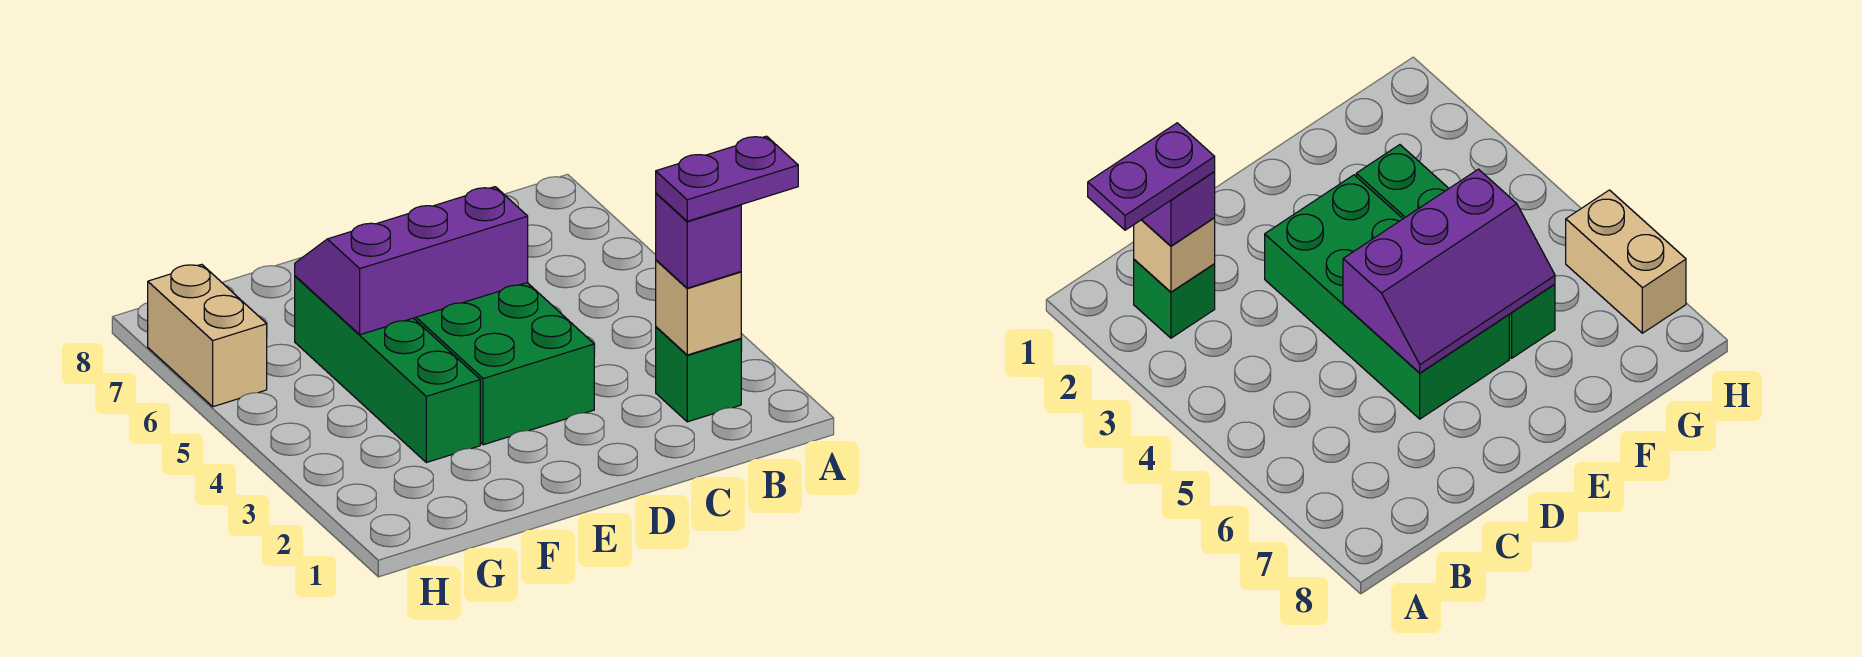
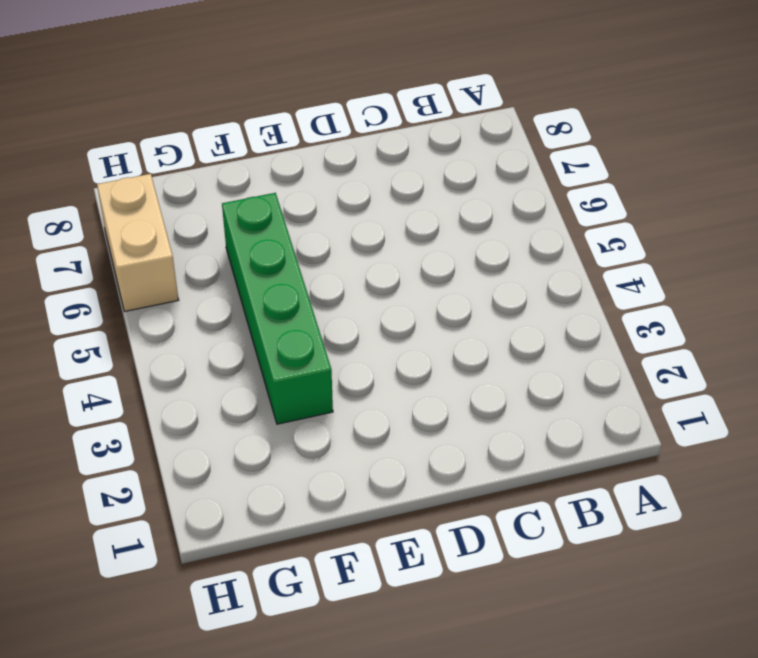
none -> green brick B2 level 1
none -> green brick D3:E6 level 1

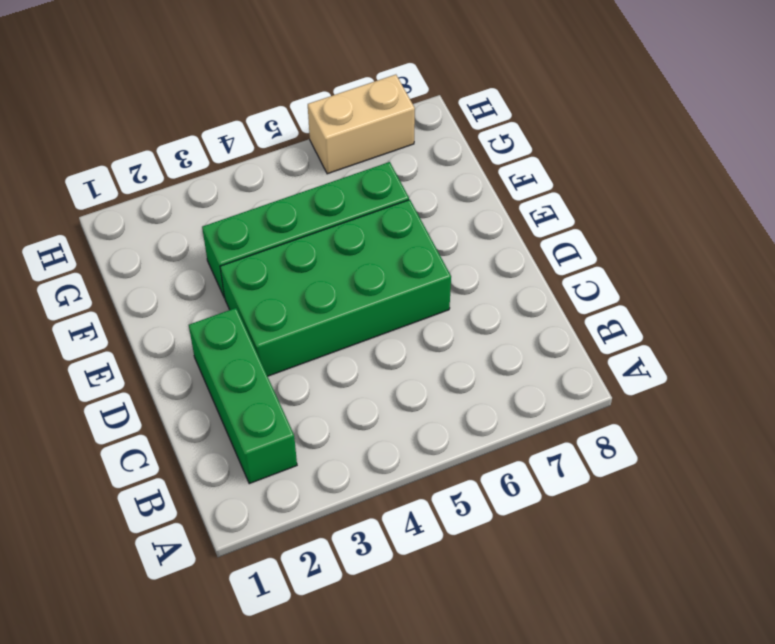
green brick B2:D2 level 1 -> green brick B2 level 1
none -> tan brick B2 level 2
none -> purple slope D5:F6 level 2 top 5

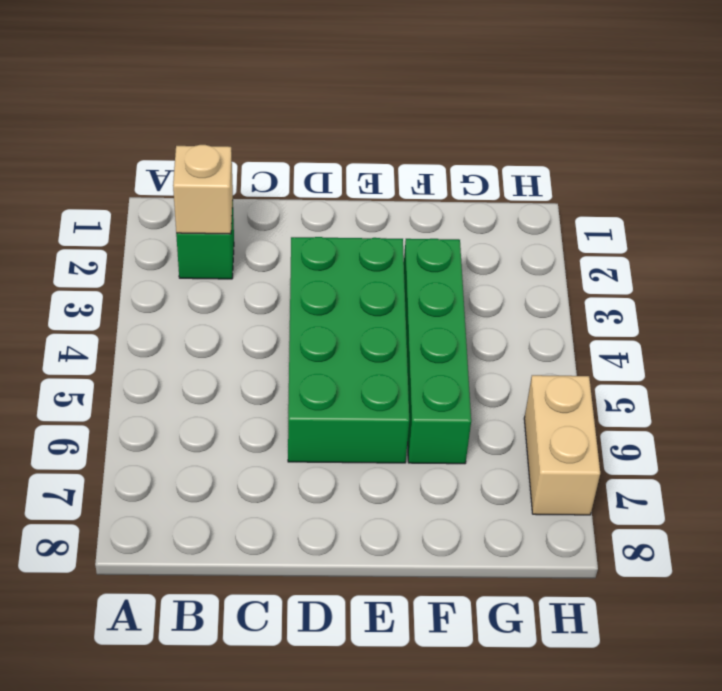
none -> purple slope D5:F6 level 2 top 5
none -> purple brick B2 level 3

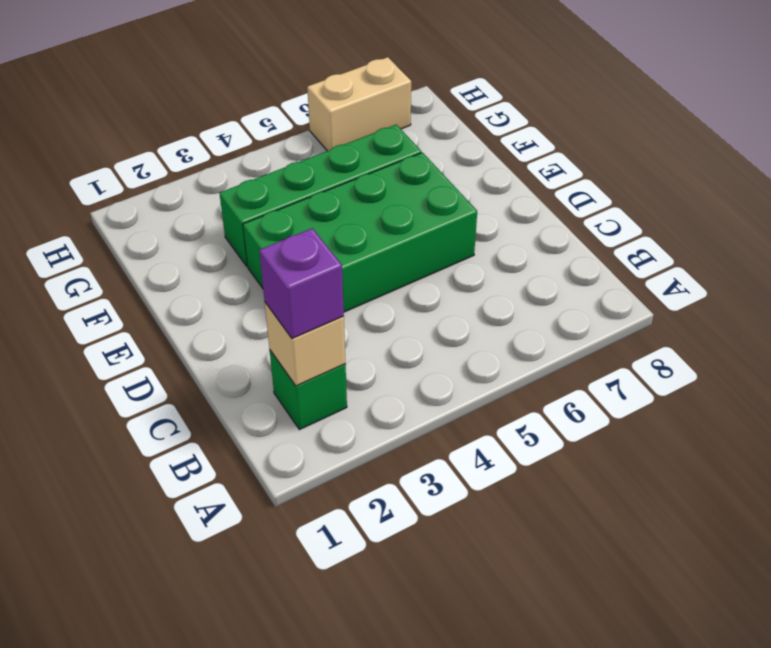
none -> purple slope D5:F6 level 2 top 5
none -> purple plate A2:B2 level 4

